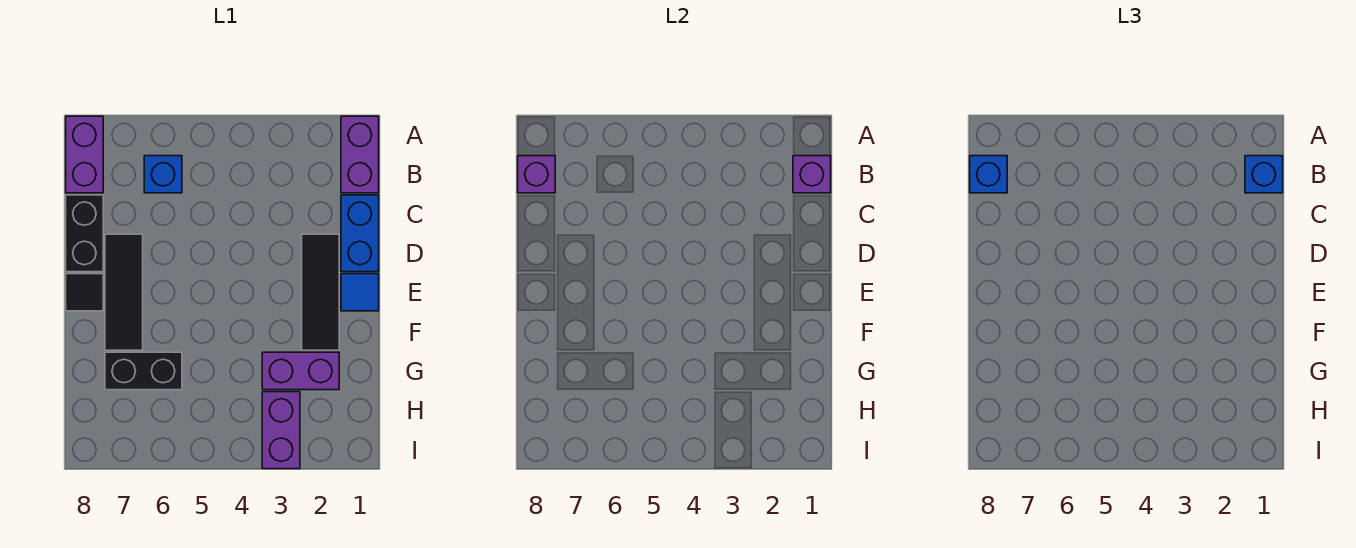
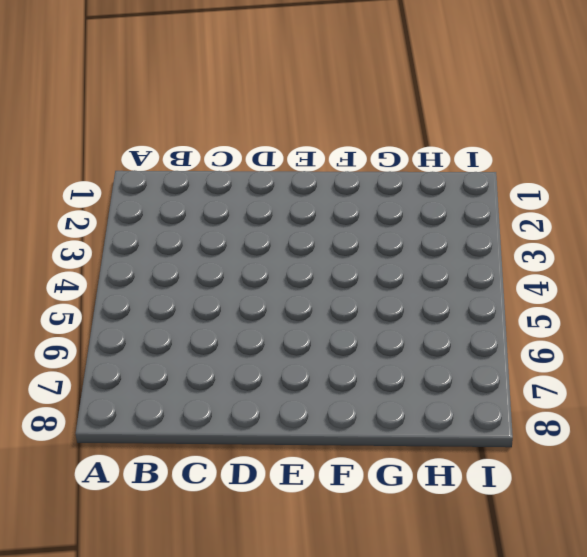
none -> purple brick A1:B1 level 1
none -> purple brick A8:B8 level 1
none -> blue brick B6 level 1

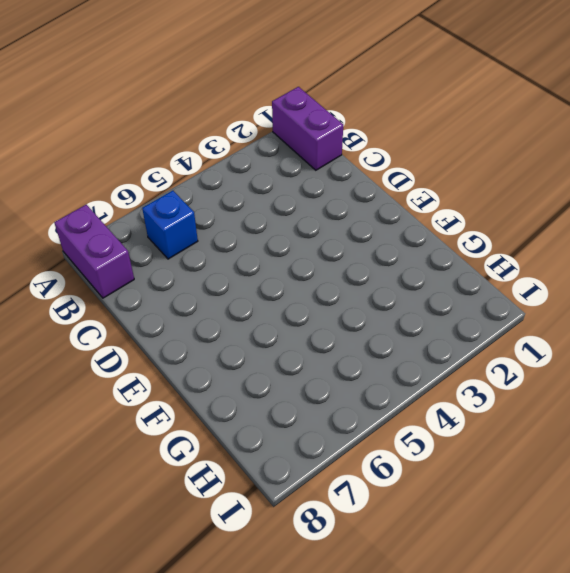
none -> blue brick C1:D1 level 1
none -> black brick C8:D8 level 1
none -> black tile D2:F2 level 1

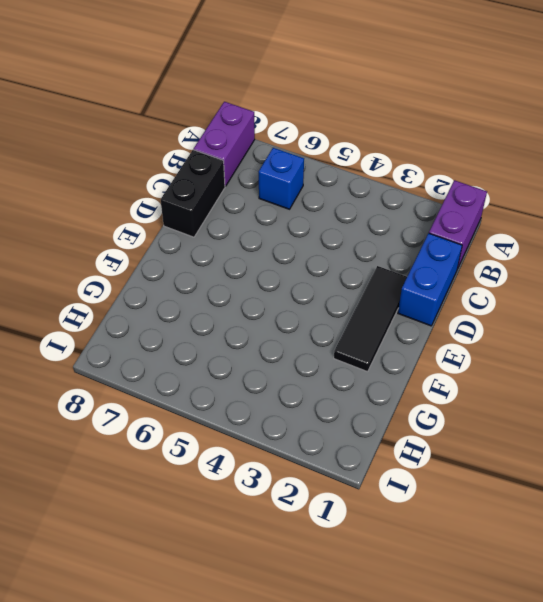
none -> black tile D7:F7 level 1
none -> blue tile E1 level 1
none -> black tile E8 level 1

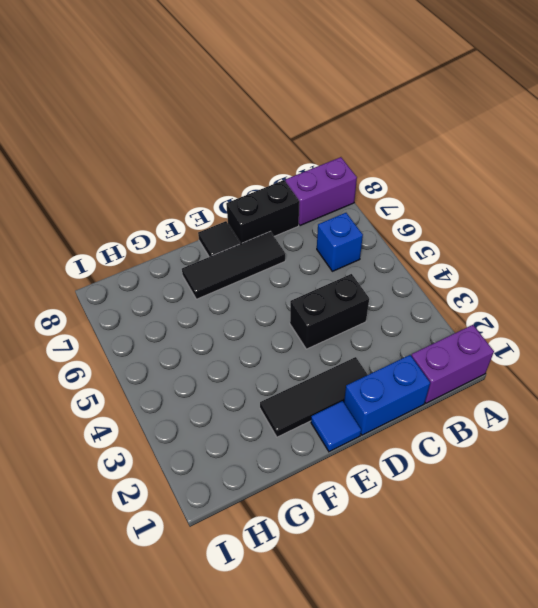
black brick C4:D4 level 1 -> black brick G6:G7 level 1
none -> purple brick G2:G3 level 1
none -> purple brick H3:I3 level 1
none -> purple brick B1 level 2

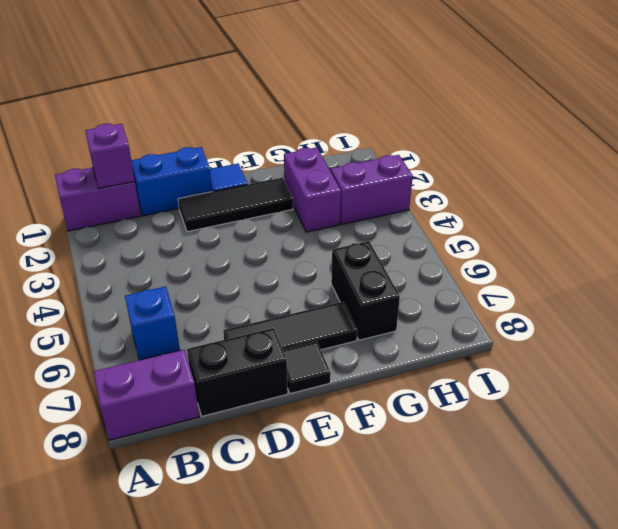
none -> purple brick B8 level 2
none -> blue brick B1 level 3
none -> blue brick B8 level 3

